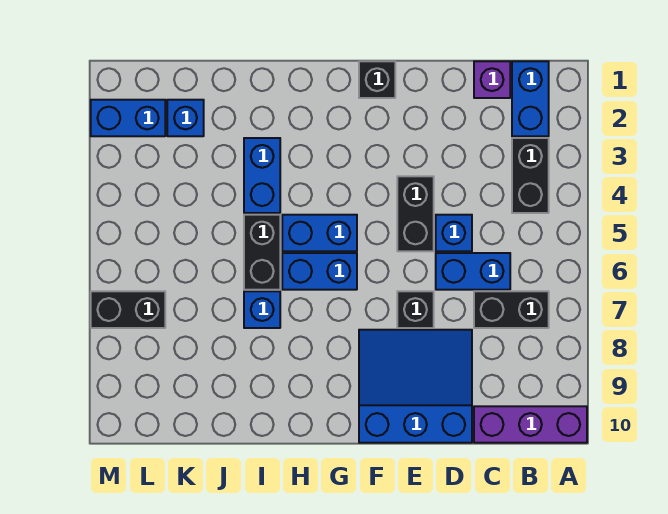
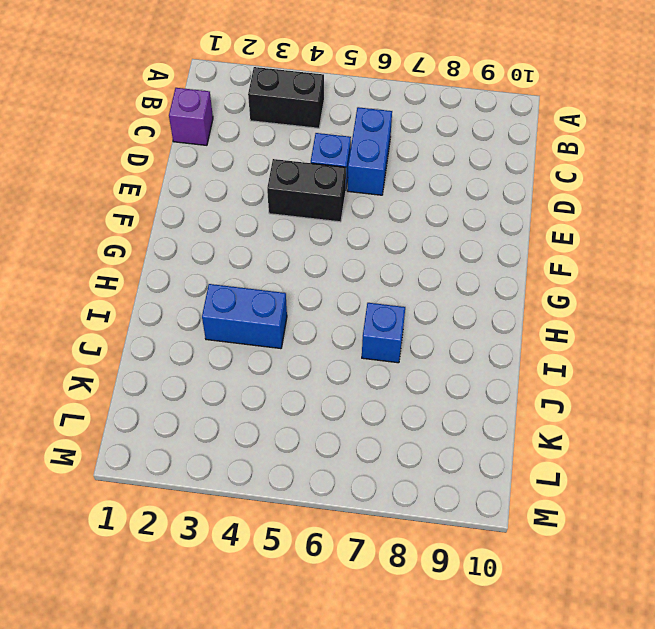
none -> purple brick A10:C10 level 1
none -> blue brick B1:B2 level 1
none -> black brick B7:C7 level 1

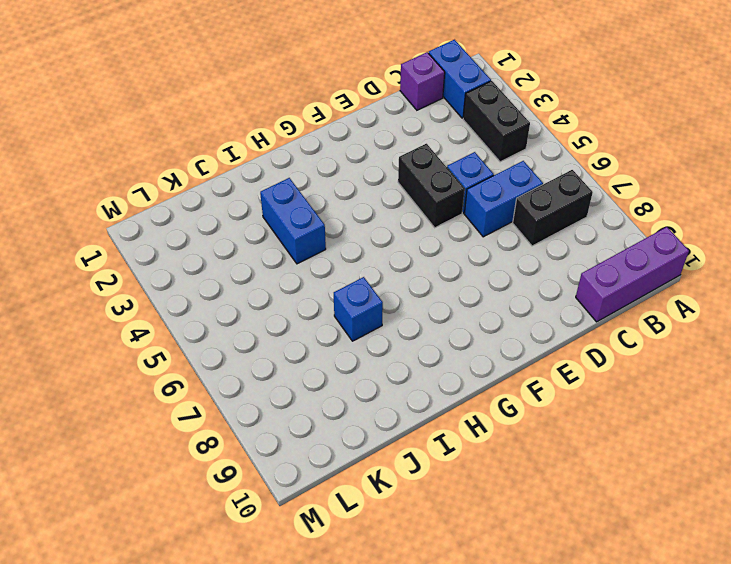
none -> blue slope D8:F10 level 1 top 10
none -> black brick E7 level 1
none -> black brick F1 level 1

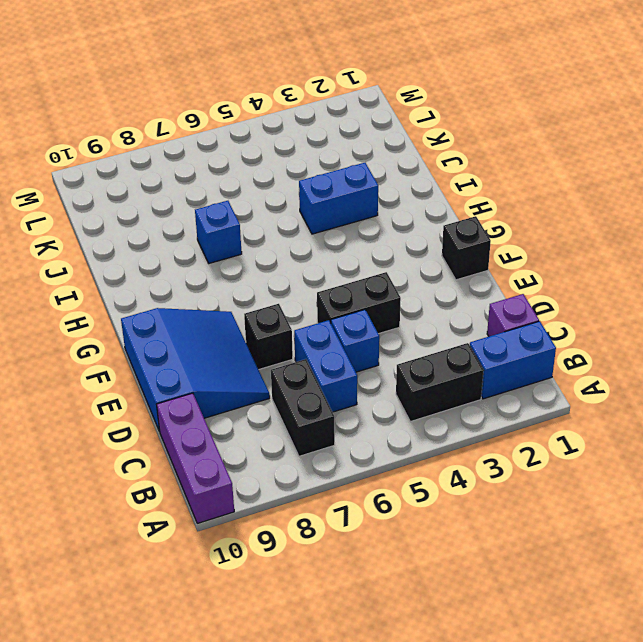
none -> blue brick G5:H5 level 1
none -> blue brick G6:H6 level 1
none -> black brick I5:I6 level 1

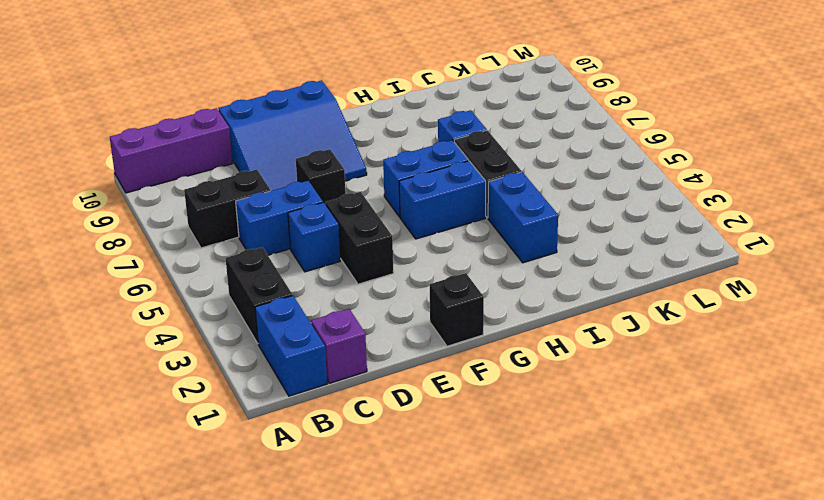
none -> blue brick K2 level 1
none -> blue brick L2:M2 level 1
none -> black brick L7:M7 level 1

